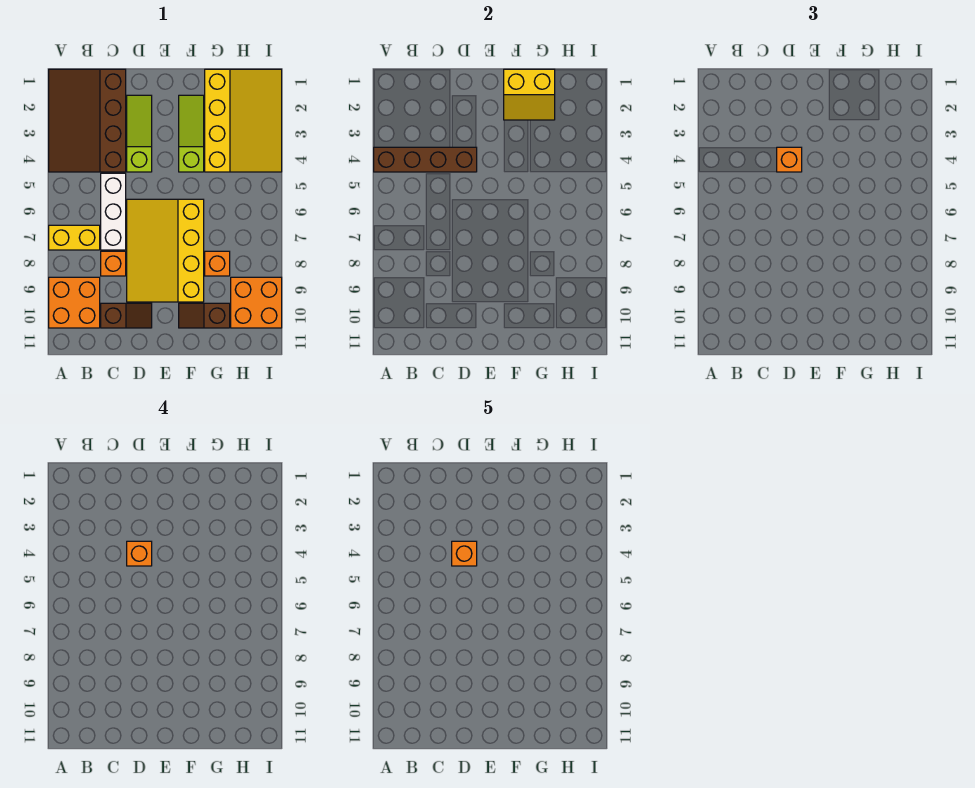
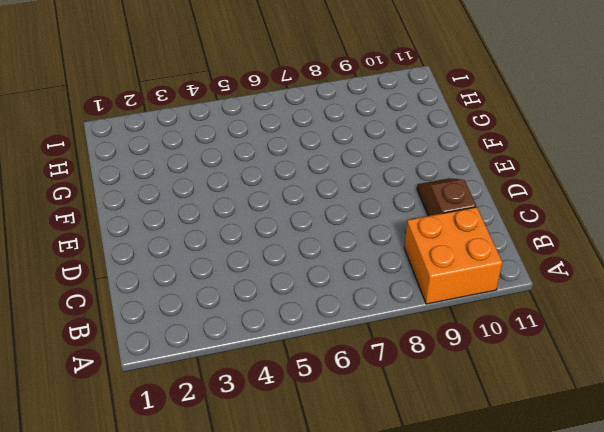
none -> brown slope A1:C4 level 1 top C
none -> yellow brick A7:B7 level 1
none -> white brick C5:C7 level 1

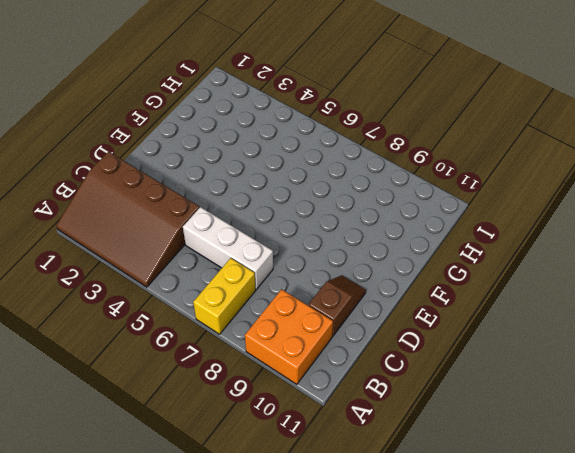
none -> orange brick C8 level 1
none -> lime slope D2:D4 level 1 top 4
none -> yellow slope D6:F9 level 1 top F

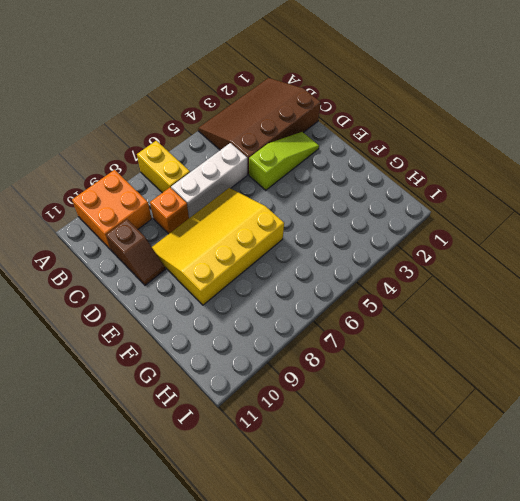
none -> lime slope F2:F4 level 1 top 4
none -> brown slope F10:G10 level 1 top G
none -> yellow slope G1:I4 level 1 top G

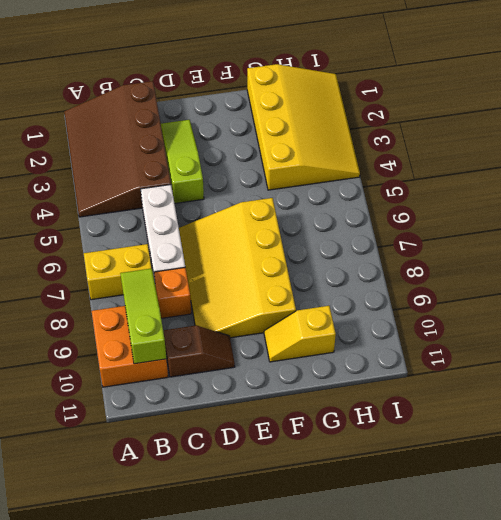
lime slope B8:B10 level 2 top 10 -> lime slope F2:F4 level 1 top 4
yellow slope F10:G10 level 1 top G -> brown slope F10:G10 level 1 top G
none -> orange brick G8 level 1
none -> orange brick H9:I10 level 1
none -> brown brick A4:D4 level 2

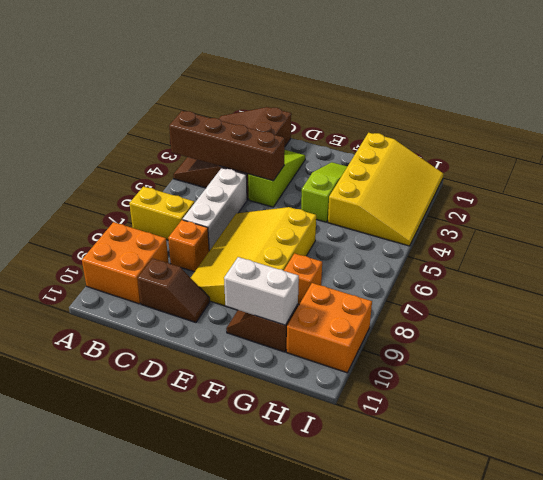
white brick F10:G10 level 2 -> none
none -> yellow slope F1:G2 level 2 top 1
none -> orange brick D4 level 3
none -> orange brick D4 level 4

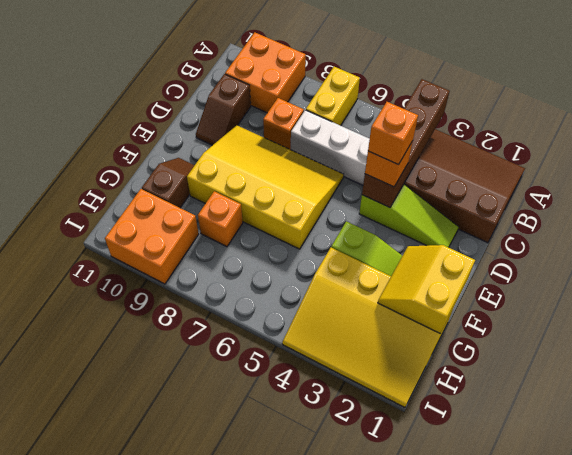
none -> orange brick D4 level 5

